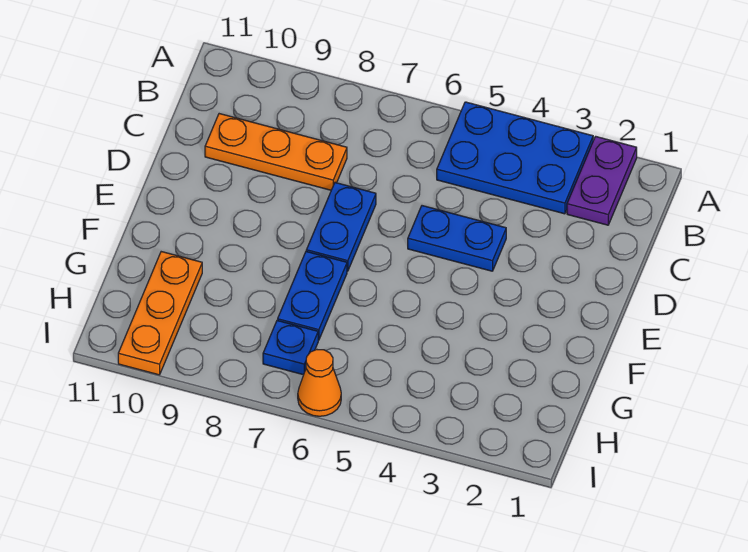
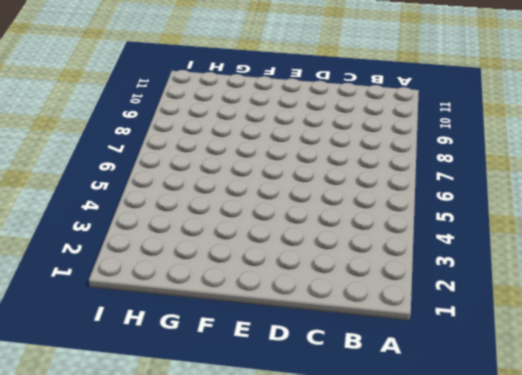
none -> purple plate A2:B2 level 1
none -> blue plate A3:B5 level 1

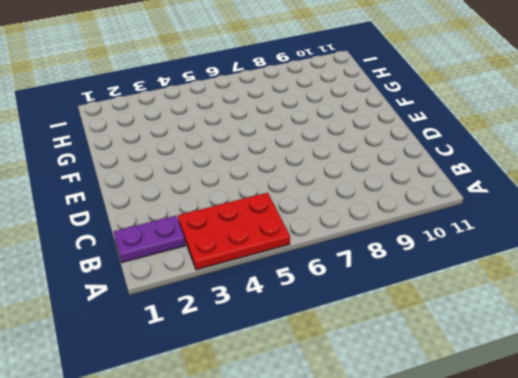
red plate A3:B5 level 1 -> blue plate A3:B5 level 1
purple plate B1:B2 level 1 -> purple plate A2:B2 level 1
none -> orange plate C8:C10 level 1
none -> blue plate D4:D5 level 1

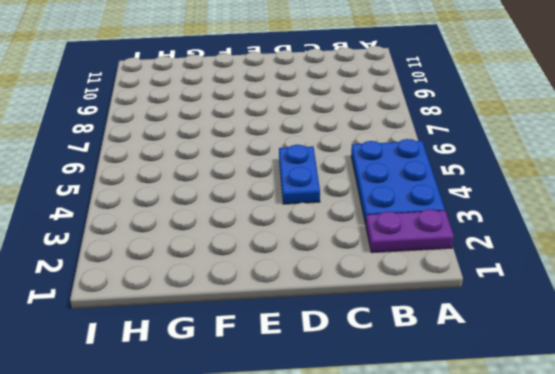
none -> orange plate C8:C10 level 1
none -> blue plate D7:E7 level 1

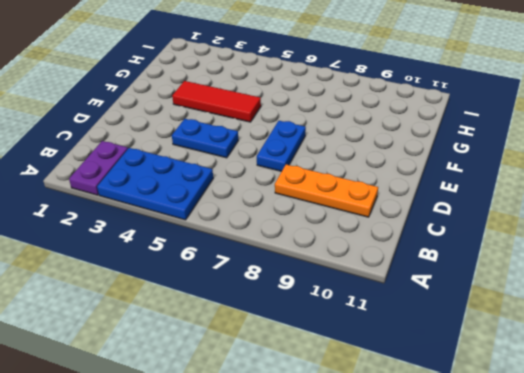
red tile F3:F5 level 1 -> none
none -> blue plate F7:G7 level 1
none -> orange plate G10:I10 level 1

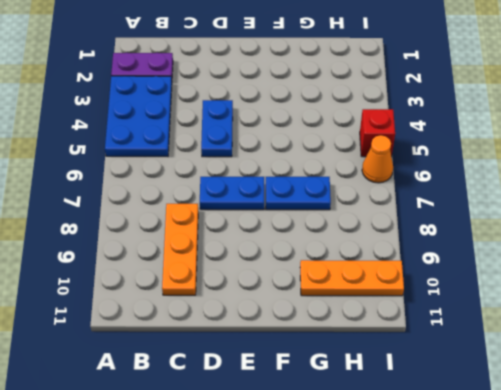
red brick I5 level 1 -> none
none -> blue plate H7 level 1

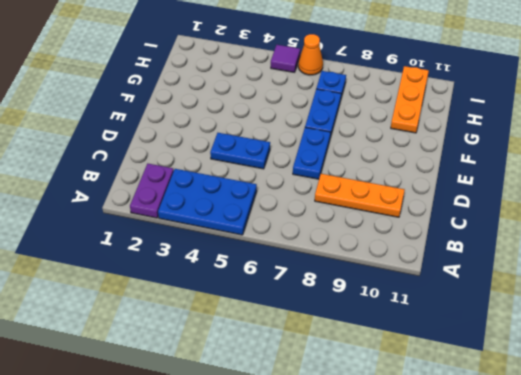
purple tile I5 level 1 -> none

